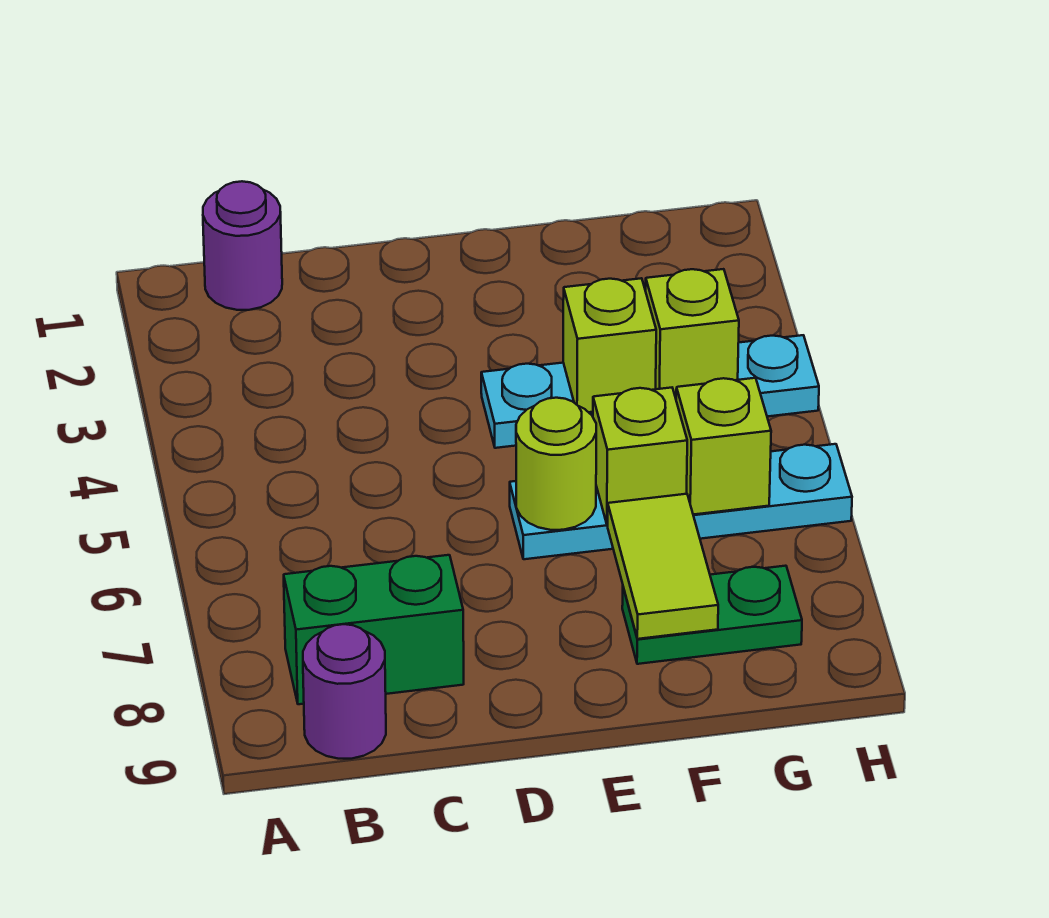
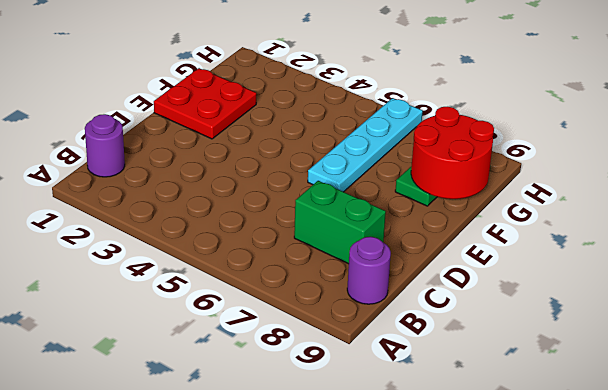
green brick C7:C8 level 1 -> green brick B8:C8 level 1
red plate E1:F2 level 1 -> none
red round brick F8:G9 level 2 -> lime tile F7:F8 level 2
none -> cyan plate E4:H4 level 1
none -> lime round brick E6 level 2
none -> lime brick F4 level 2

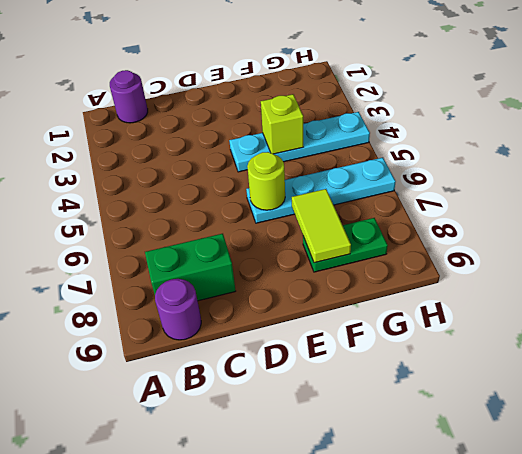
none -> lime brick F6 level 2
none -> lime brick G4 level 2
none -> lime brick G6 level 2

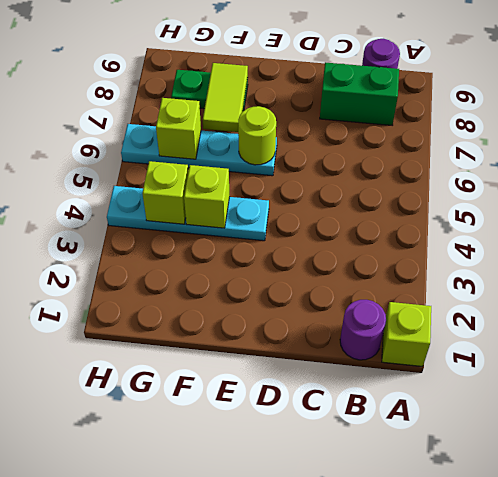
lime brick A1 level 1 -> lime brick F6 level 2

